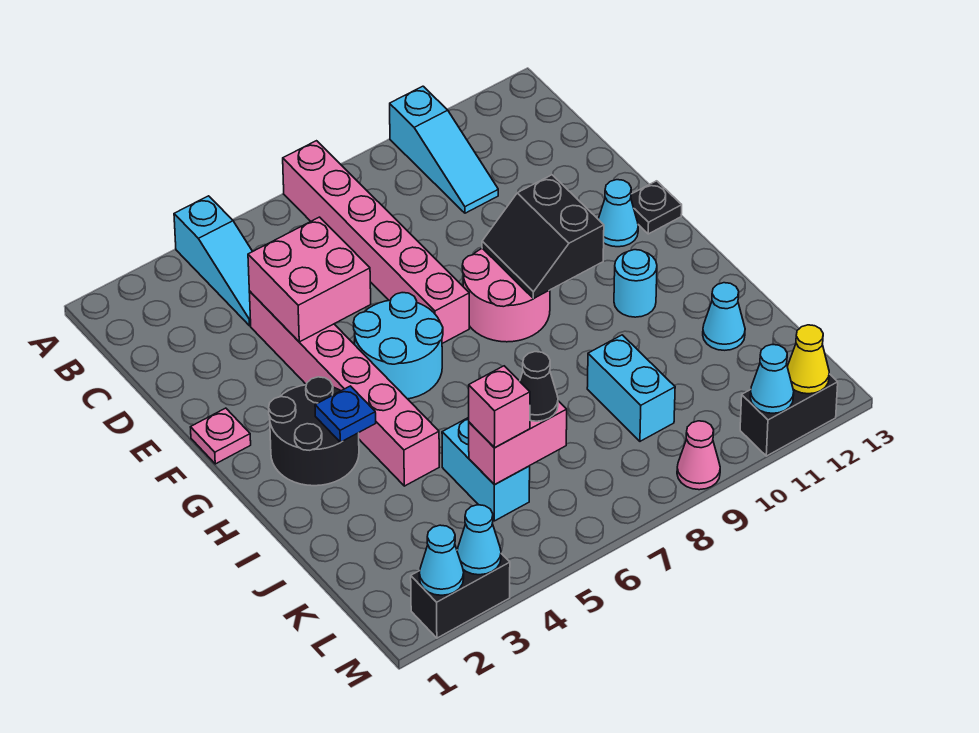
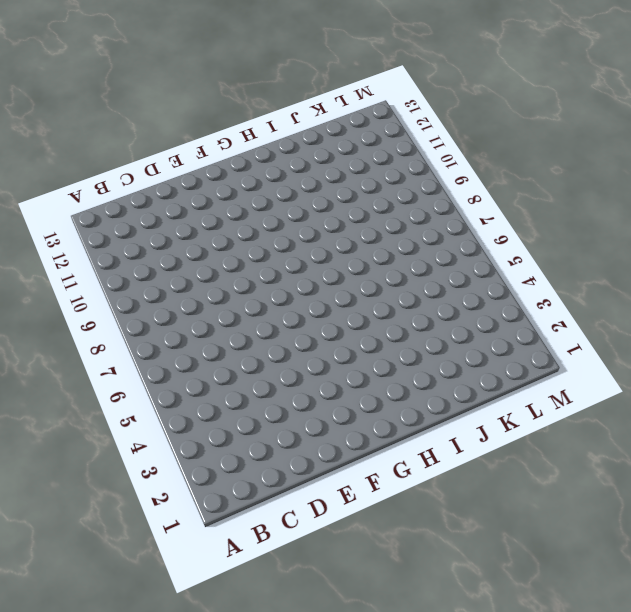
none -> cyan slope A4:C4 level 1 top A
none -> pink brick A7:F7 level 1
none -> cyan slope A10:C10 level 1 top A

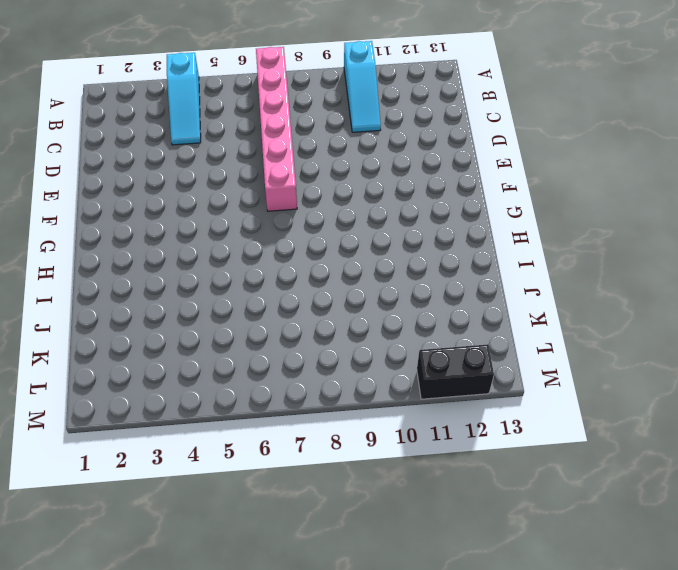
none -> pink brick D4:I4 level 1
none -> pink plate F1 level 1
none -> cyan round brick F5:G6 level 1

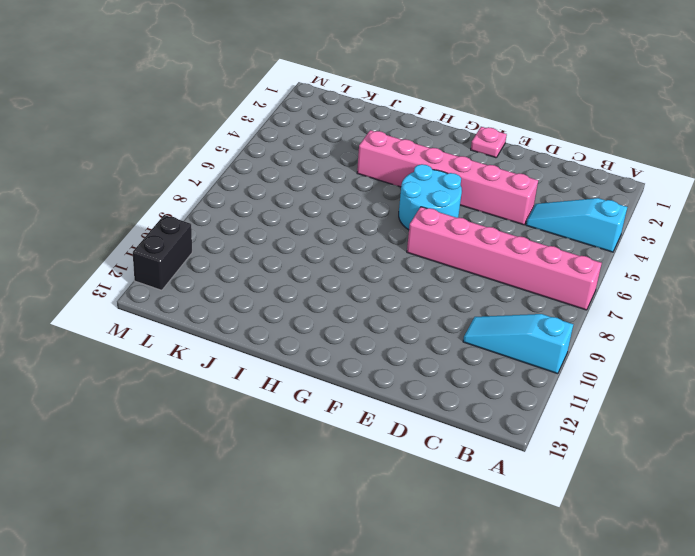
none -> pink round brick F8:G9 level 1
none -> cyan cone F12 level 1
none -> black plate F13 level 1

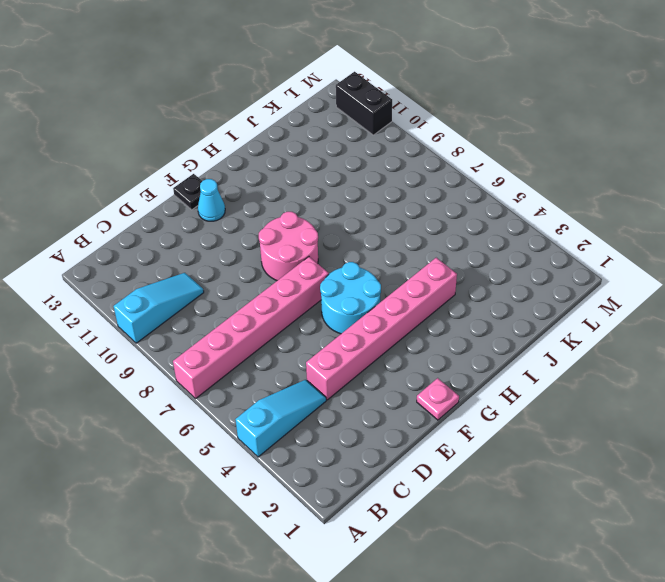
none -> black round brick G2:H3 level 1
none -> cyan round brick H11 level 1
none -> cyan brick J5:K5 level 1

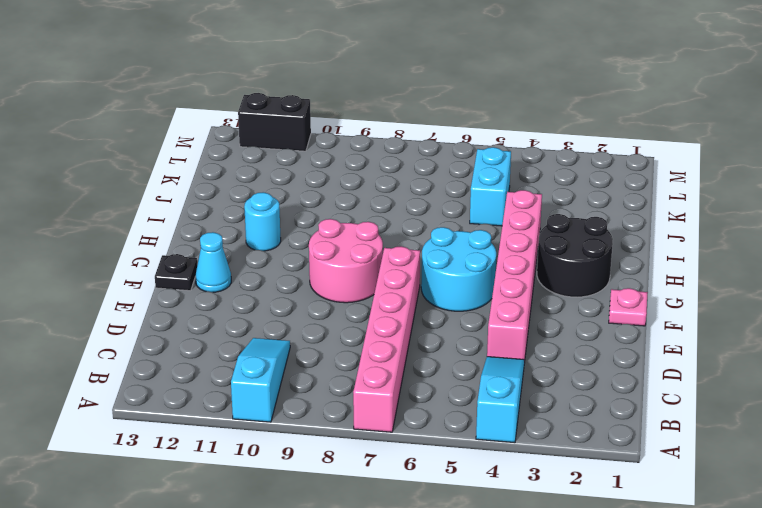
none -> cyan brick J9:K9 level 1
none -> cyan cone J12 level 1
none -> black brick M2:M3 level 1

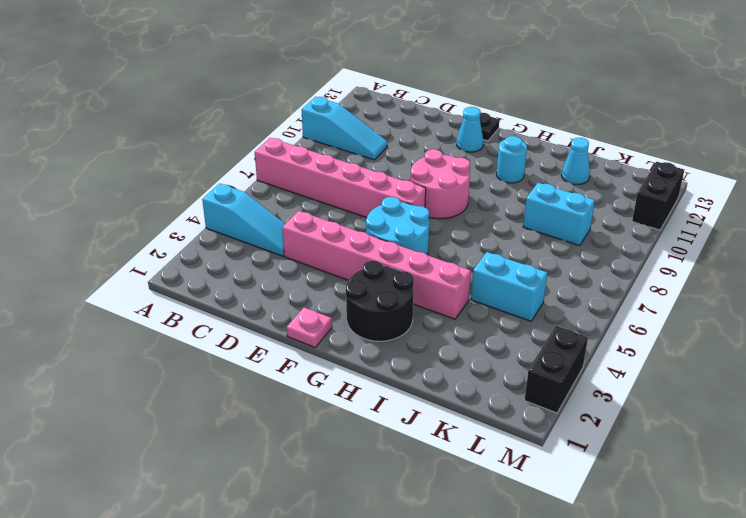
none -> pink cone M9 level 1
none -> pink brick D4:E5 level 2
none -> black slope F9:G10 level 2 top 10

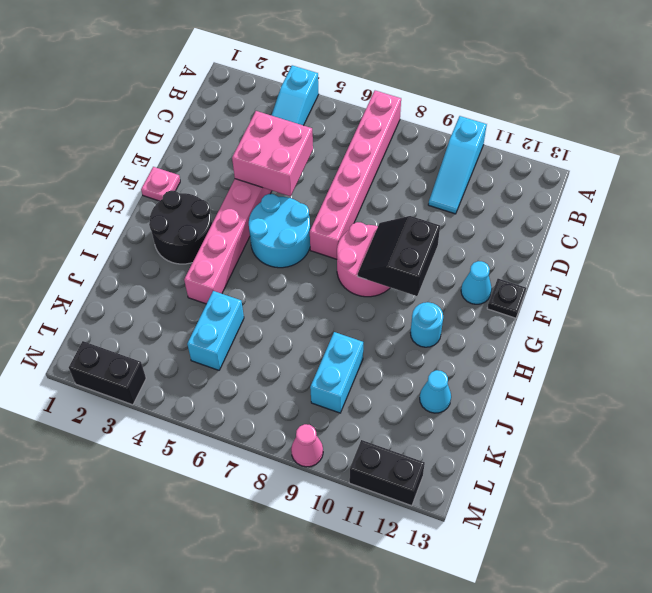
none -> blue plate H3 level 2
none -> pink brick K5:K6 level 2
none -> cyan cone M2 level 2

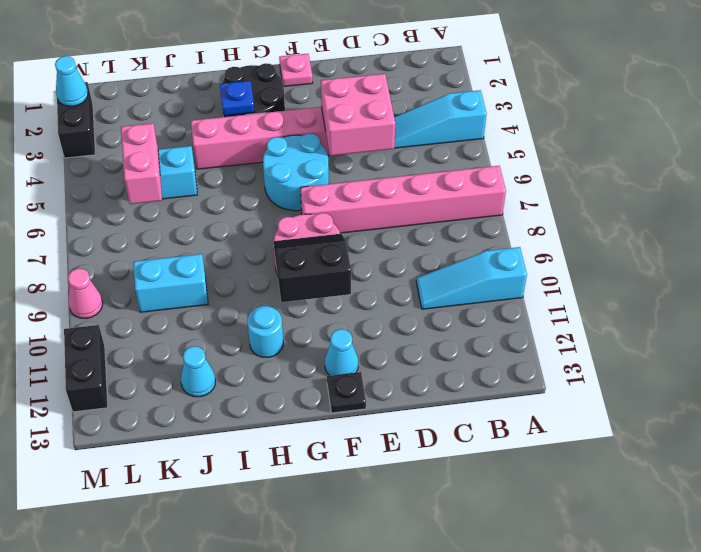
none -> cyan cone M3 level 2
none -> cyan cone M11 level 2
none -> yellow cone M12 level 2

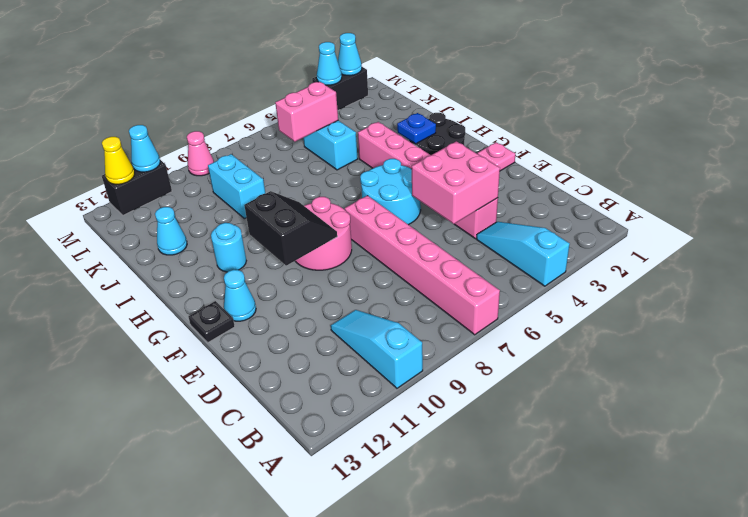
none -> pink brick K5 level 3
none -> black cone K6 level 3

